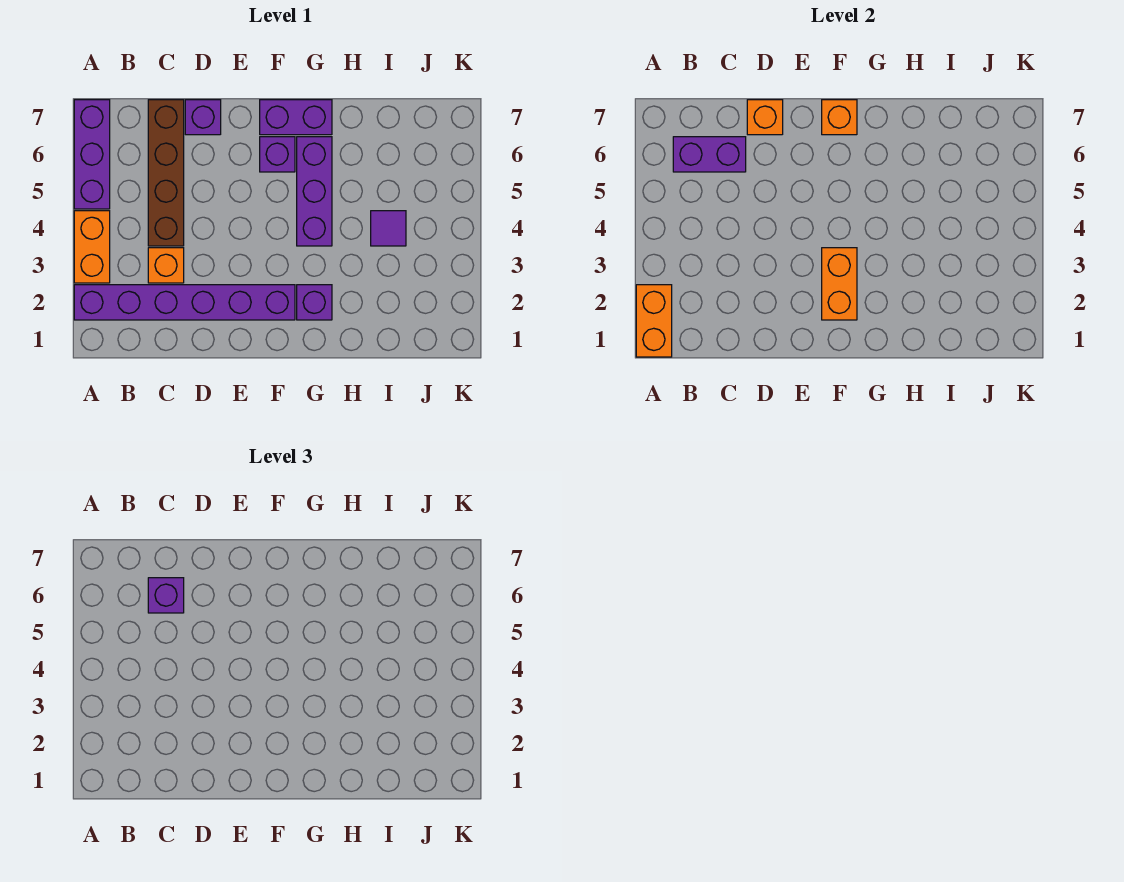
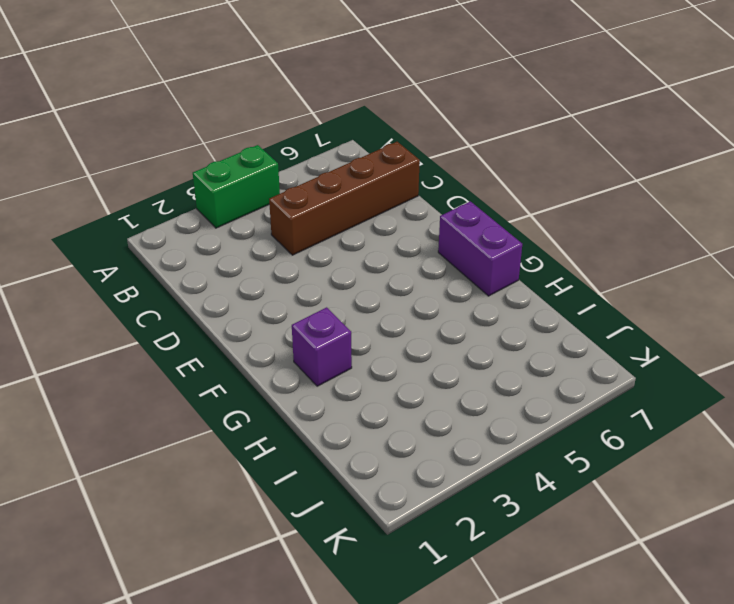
green brick A3:A4 level 1 -> orange brick A3:A4 level 1
none -> purple brick A2:F2 level 1
none -> purple brick A5:A7 level 1
none -> orange brick C3 level 1

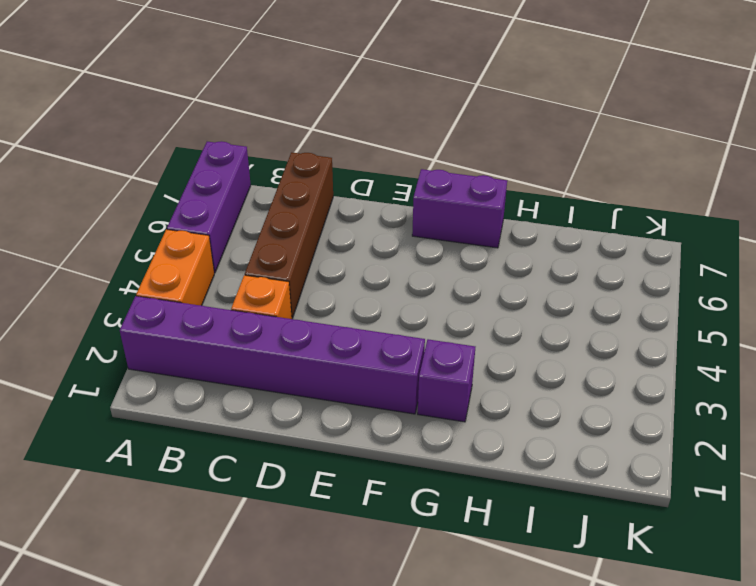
none -> purple brick D7 level 1
none -> purple brick F6 level 1
none -> purple brick G4:G6 level 1

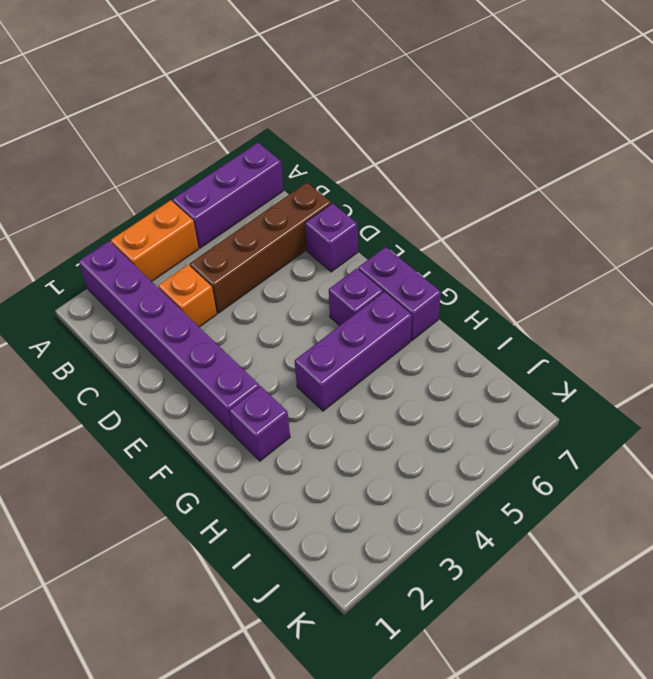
none -> purple tile I4 level 1
none -> orange brick A1:A2 level 2
none -> purple brick B6:C6 level 2

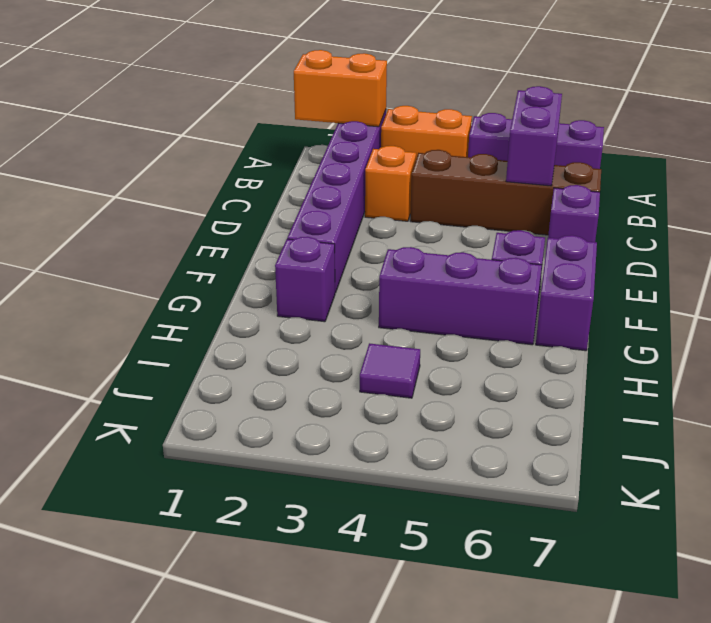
none -> orange brick D7 level 2
none -> orange brick F2:F3 level 2
none -> orange brick F7 level 2

